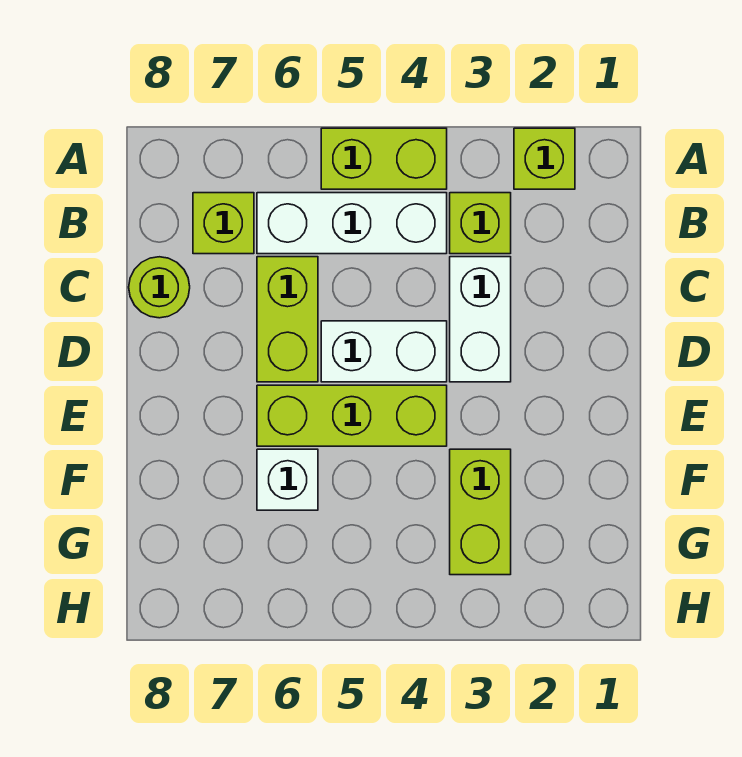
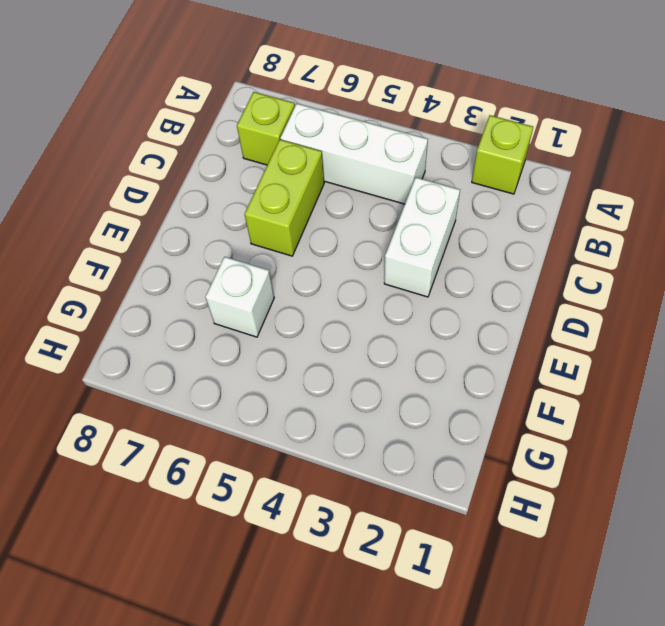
none -> lime brick A4:A5 level 1
none -> lime brick B3 level 1
none -> lime round brick C8 level 1

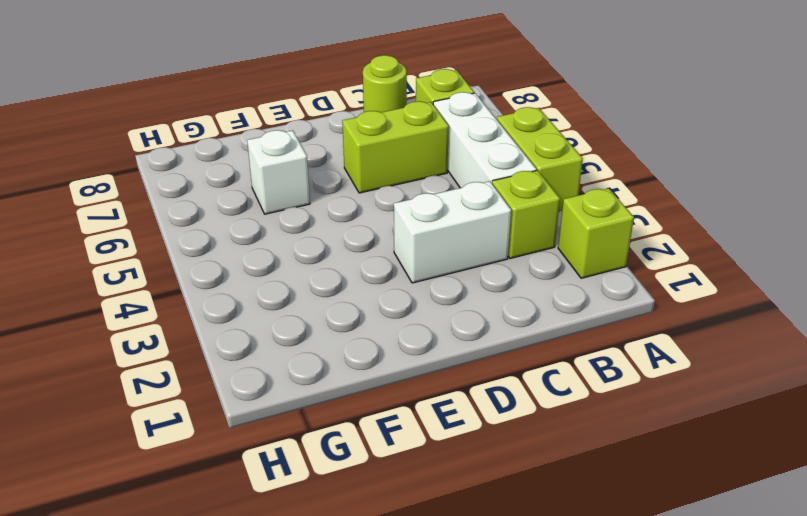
none -> white brick D4:D5 level 1
none -> lime brick E4:E6 level 1
none -> lime brick F3:G3 level 1

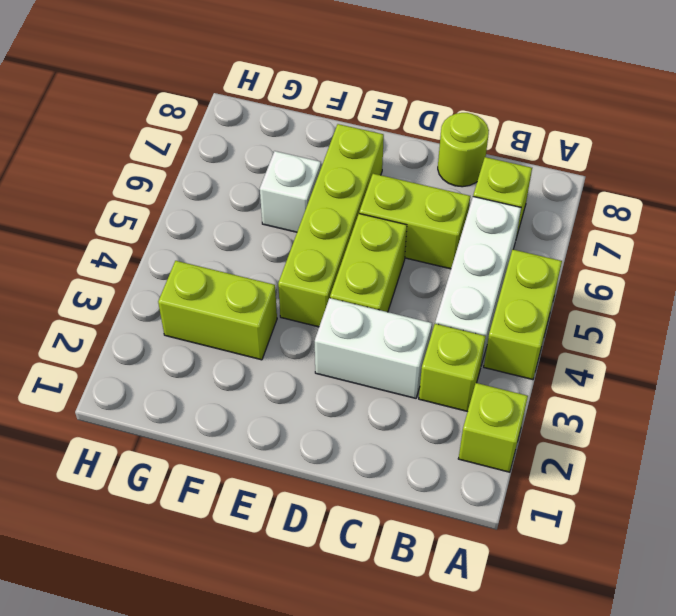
lime brick D4:D5 level 1 -> white brick D4:D5 level 1
lime brick E4:E7 level 1 -> lime brick E4:E6 level 1

